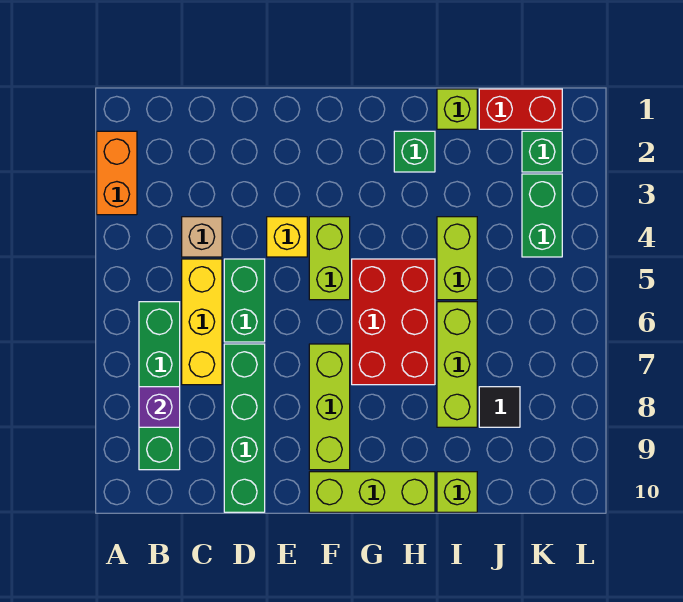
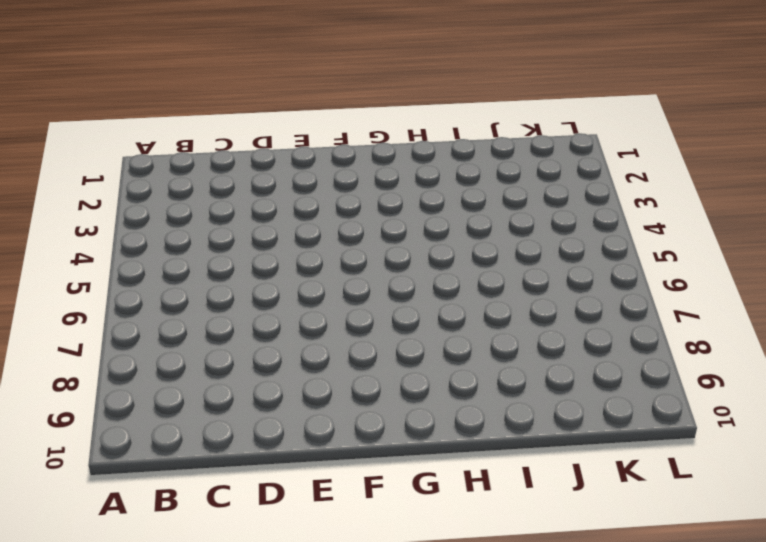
none -> orange brick A2:A3 level 1
none -> green brick B6:B9 level 1
none -> tan brick C4 level 1

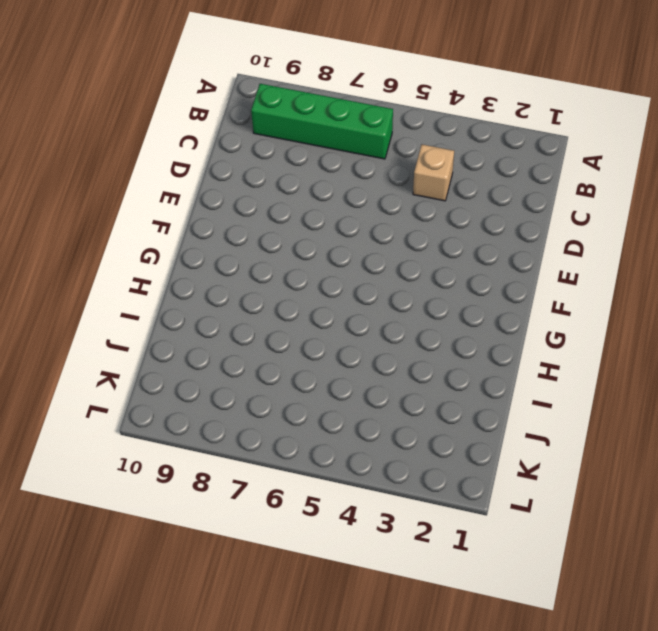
none -> orange brick A2:A3 level 1
none -> yellow brick C5:C7 level 1
none -> green brick D5:D6 level 1

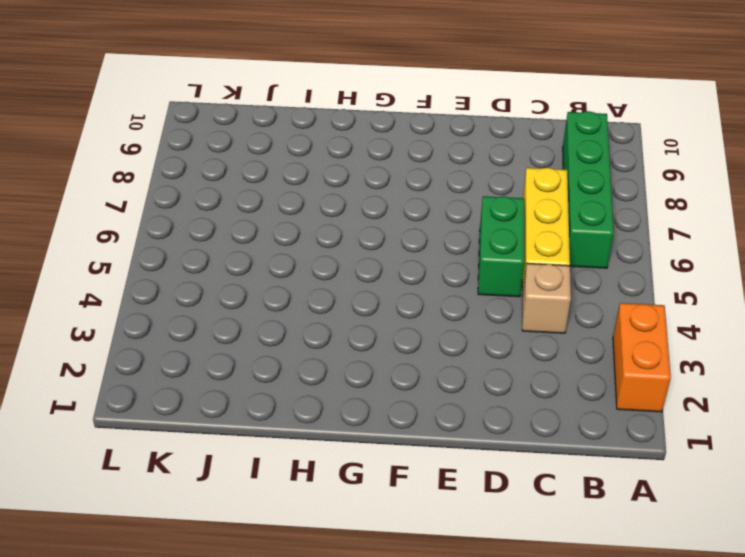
none -> green brick D7:D10 level 1
none -> yellow brick E4 level 1
none -> lime brick F4:F5 level 1

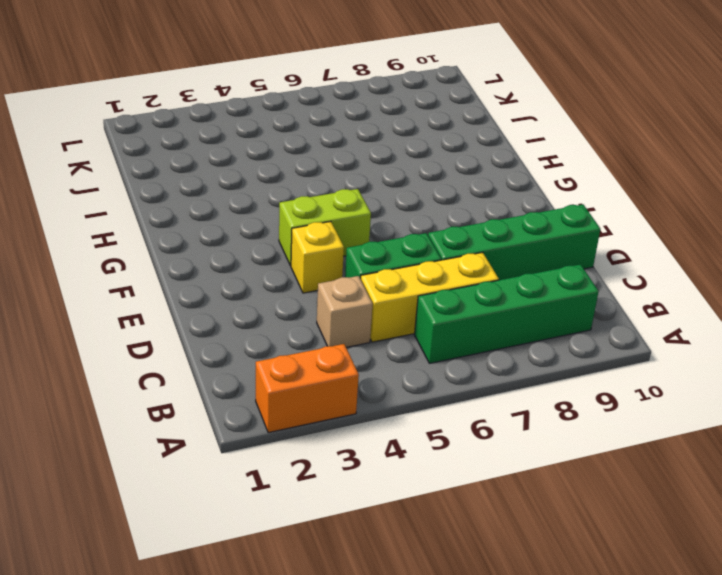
none -> lime brick F7:F9 level 1
none -> lime brick F10:H10 level 1
none -> red brick G5:H7 level 1

